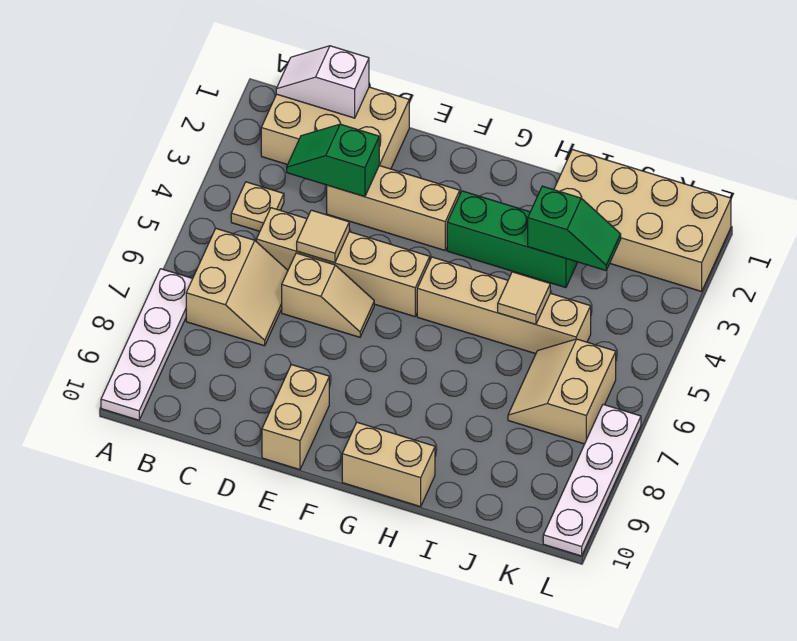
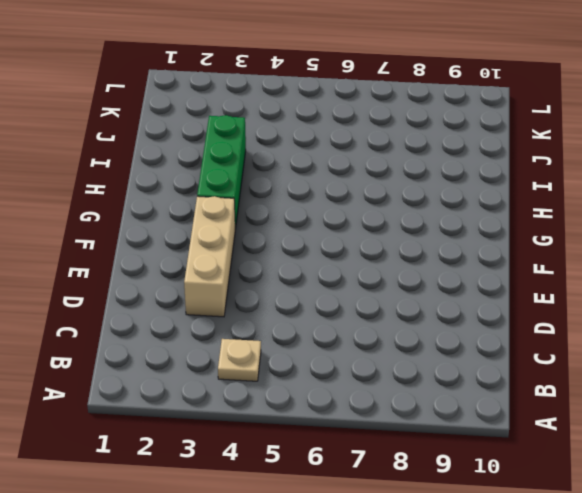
none -> white plate A7:A10 level 1
none -> tan brick B1:D2 level 1
none -> tan slope B6:C7 level 1 top B

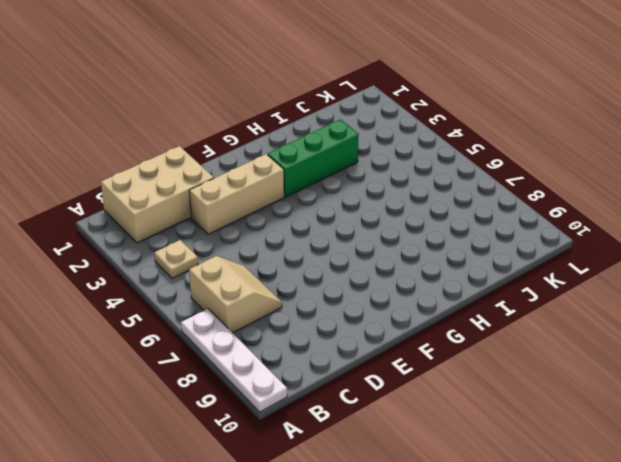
none -> tan brick C5:F5 level 1
none -> tan slope D6:E6 level 1 top D
none -> tan brick E9:E10 level 1

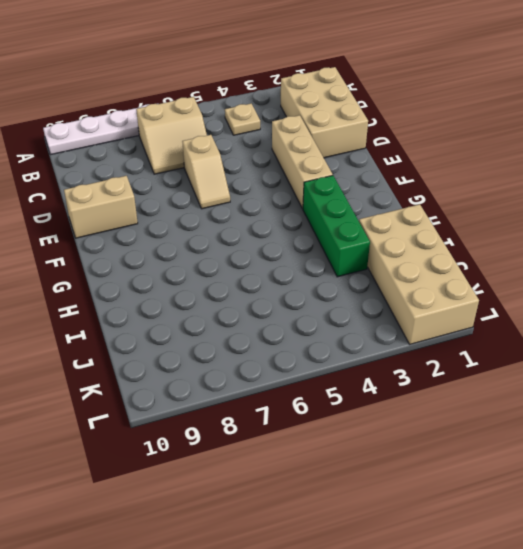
none -> tan brick C5:F5 level 1
none -> tan brick G5:J5 level 1
none -> tan brick G10:H10 level 1

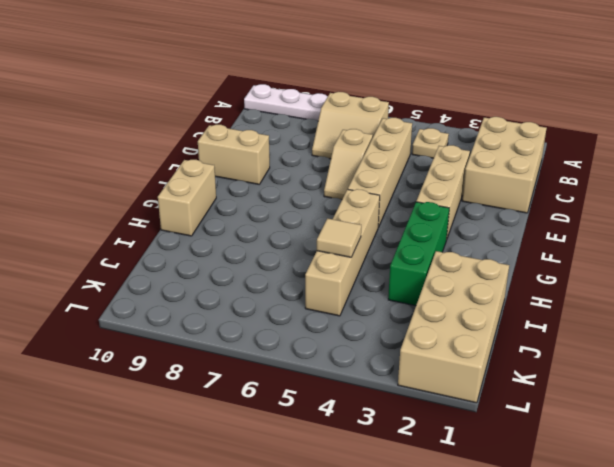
none -> tan slope J6:K7 level 1 top K
none -> white plate L7:L10 level 1
none -> white slope B1:C1 level 2 top C

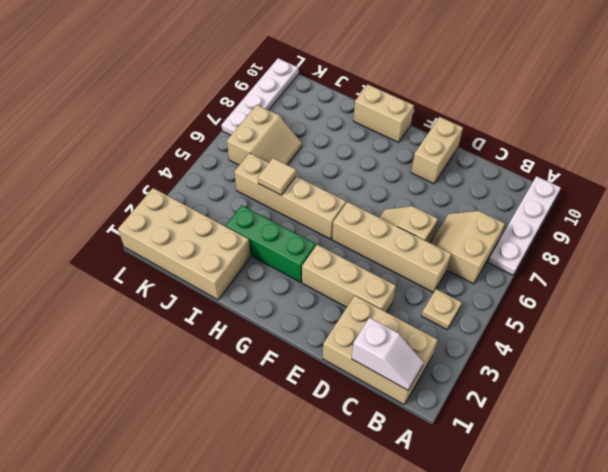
none -> green slope C3:D3 level 2 top D
none -> tan tile D5 level 2
none -> green slope I3:J3 level 2 top I

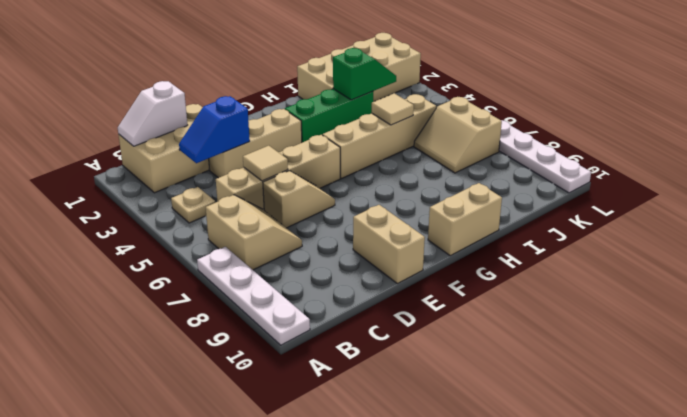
blue slope C3:D3 level 2 top D -> green slope C3:D3 level 2 top D

